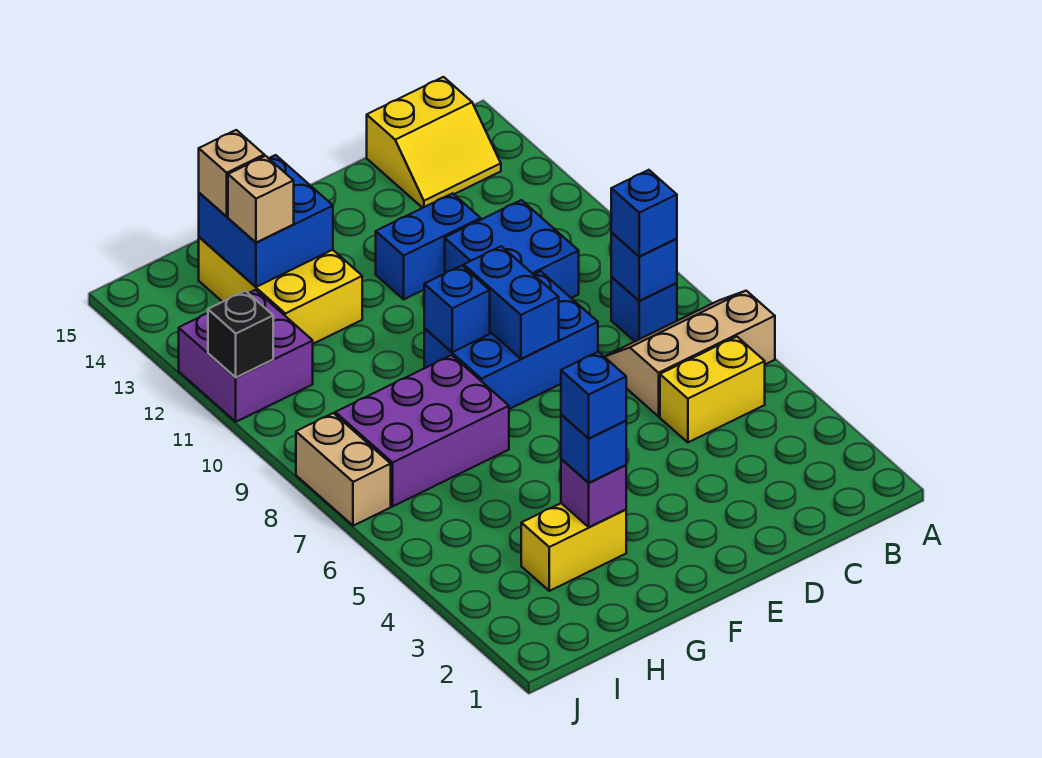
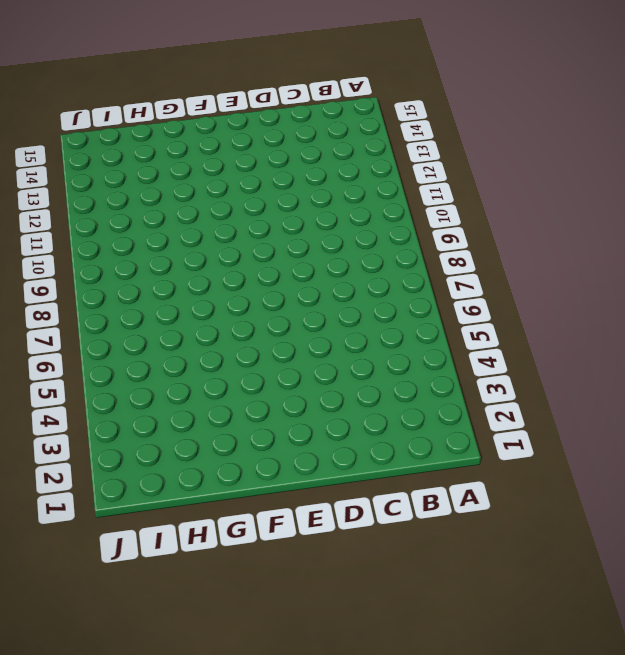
none -> tan slope A6:C7 level 1 top 6
none -> yellow brick B5:C5 level 1
none -> blue brick B8 level 1

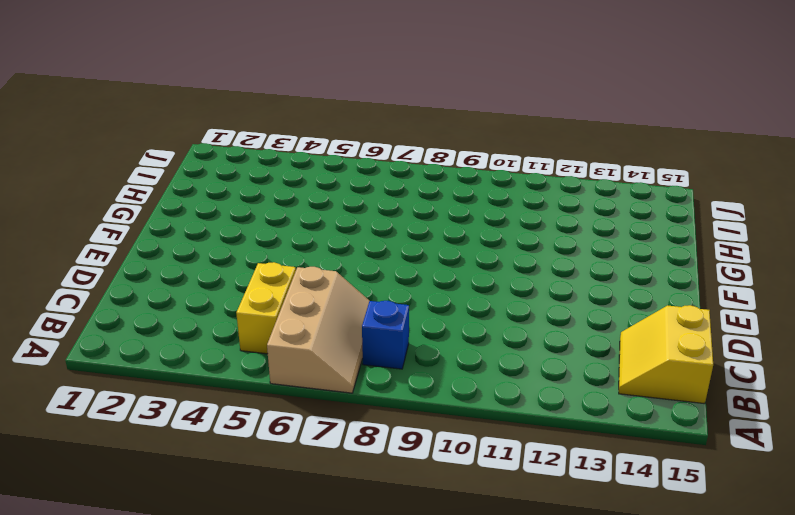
none -> blue brick C10:D11 level 1
none -> blue brick D8:F9 level 1
none -> blue brick D12:E12 level 1

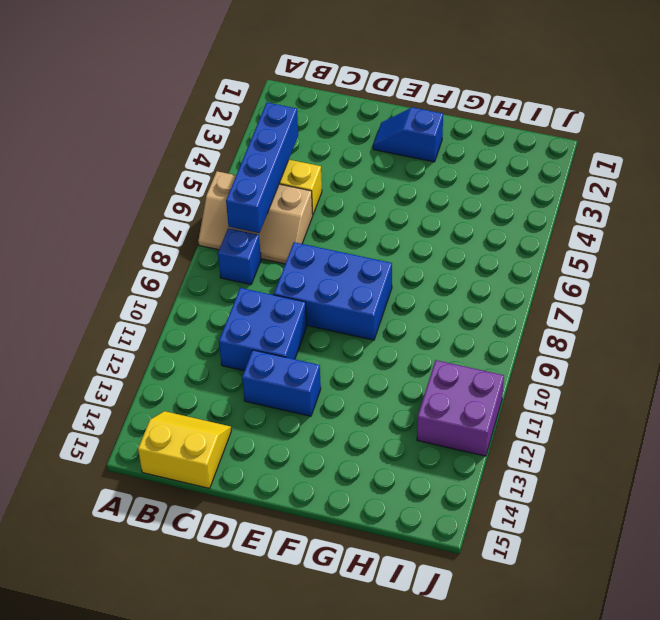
blue brick B4:B7 level 2 -> none
blue slope E2:F2 level 1 top F -> none
none -> yellow brick G3:H3 level 1
none -> purple brick G7:I8 level 1
none -> yellow brick G12:H14 level 1

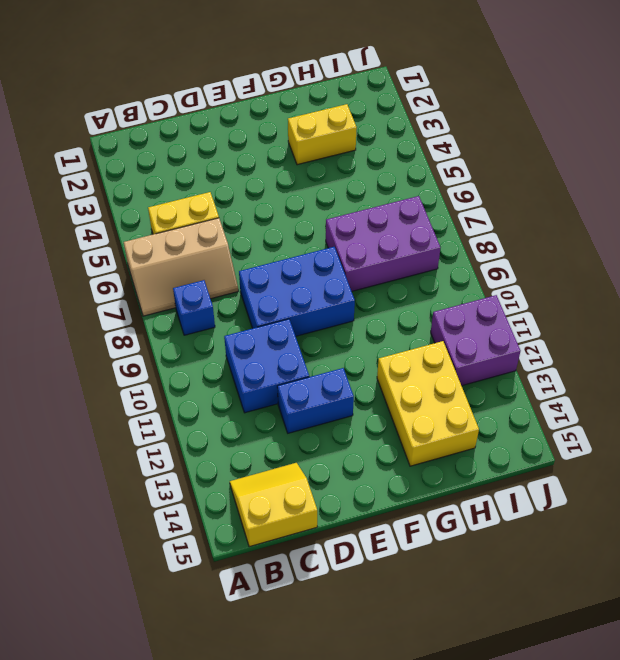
none -> tan brick J7:J8 level 1
none -> blue brick B8 level 2
none -> blue brick E8:E9 level 2

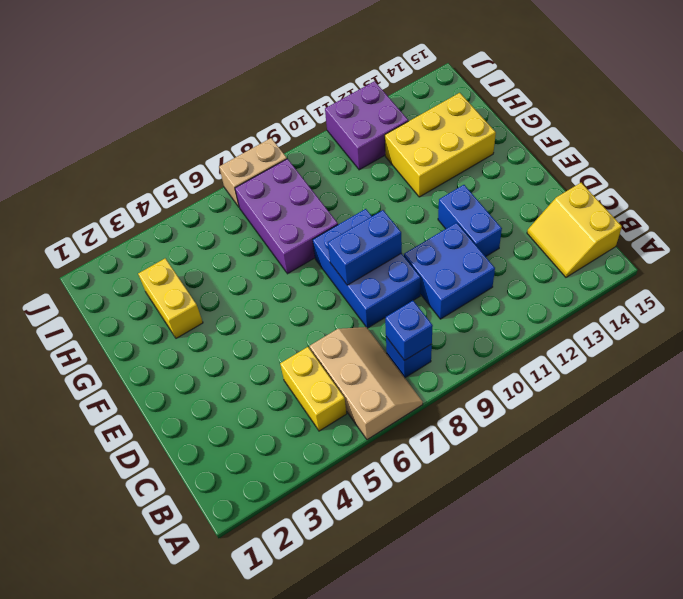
none -> blue brick F9 level 2
none -> purple brick G3 level 2
none -> blue brick G13:H14 level 2

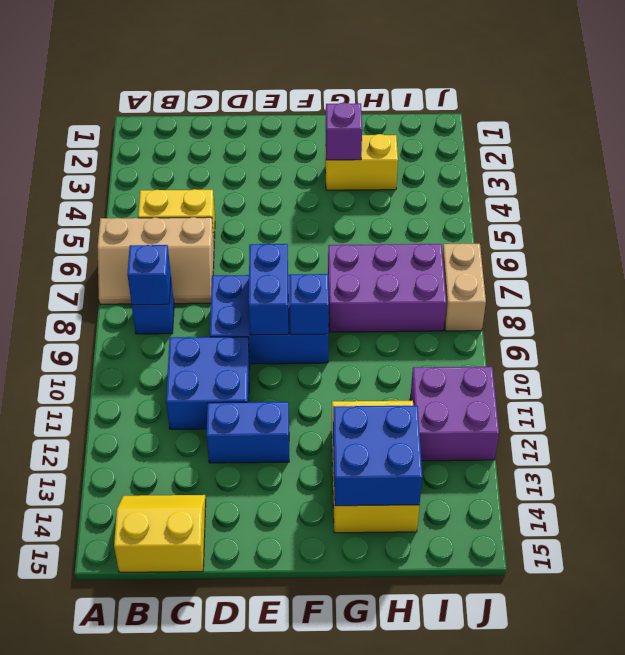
none -> black brick J11 level 2
none -> blue brick B8 level 3
none -> blue brick G3 level 3

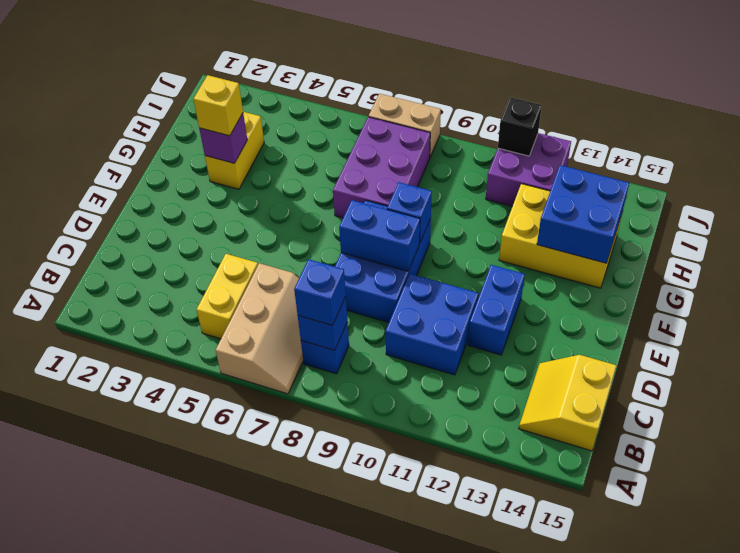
yellow brick G3 level 3 -> blue brick G3 level 3
none -> tan brick H13 level 3
none -> tan brick H14 level 3
none -> blue brick G3 level 4

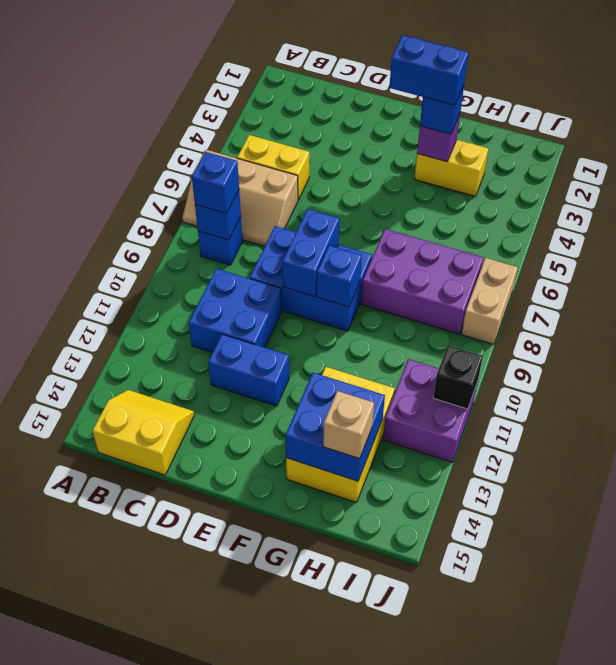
blue brick F3:G3 level 4 -> blue brick G3 level 4
none -> tan brick H13 level 3

